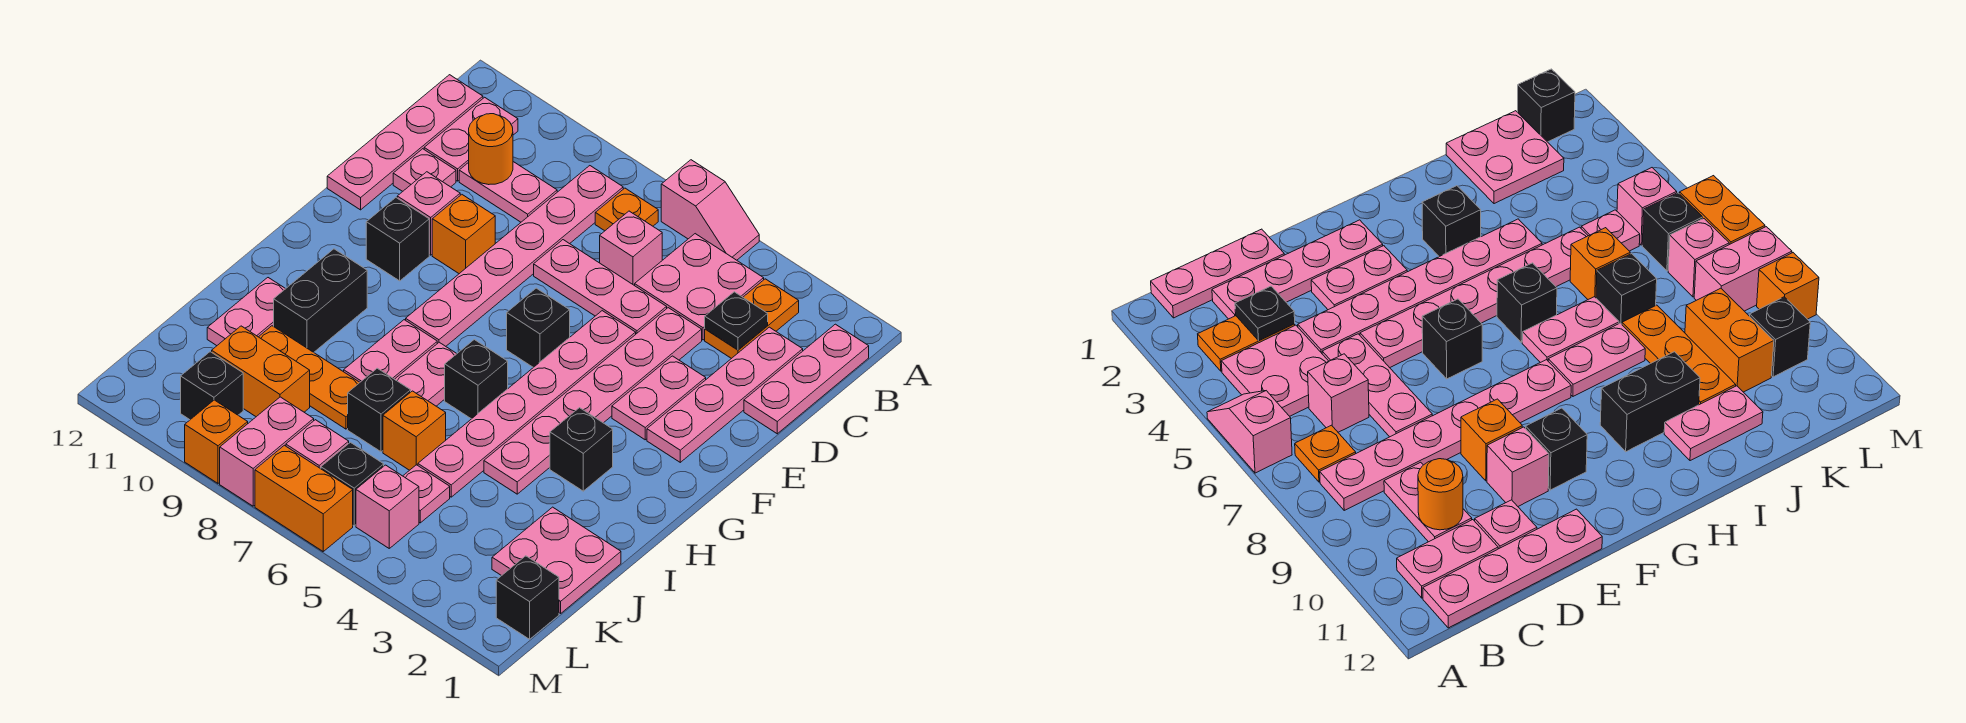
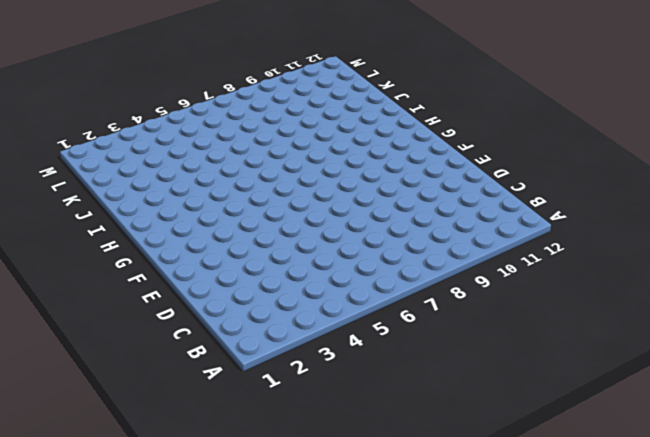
none -> pink slope A5:A6 level 1 top 6
none -> pink plate B1:D1 level 1
none -> orange plate B3:C3 level 1
none -> pink plate B4:C5 level 1

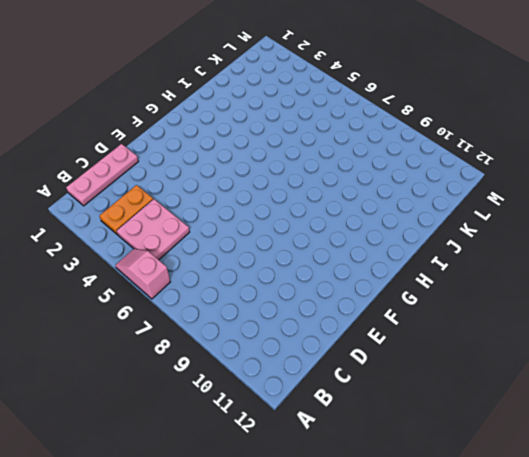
none -> orange plate B7 level 1
none -> pink plate B8:G8 level 1
none -> pink plate B11:C11 level 1
none -> pink plate B12:E12 level 1

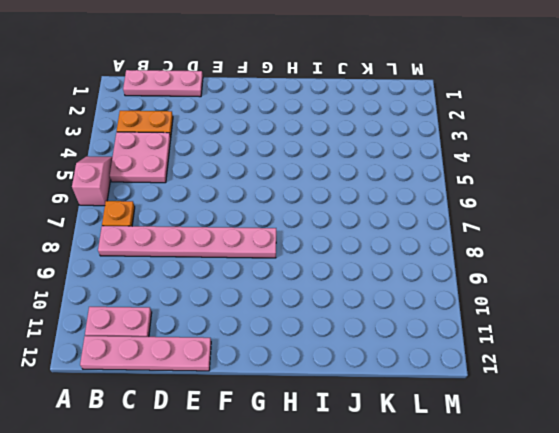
none -> pink plate C2:F2 level 1
none -> pink brick C6 level 1
none -> pink plate C9:C10 level 1
none -> pink plate D4:I4 level 1

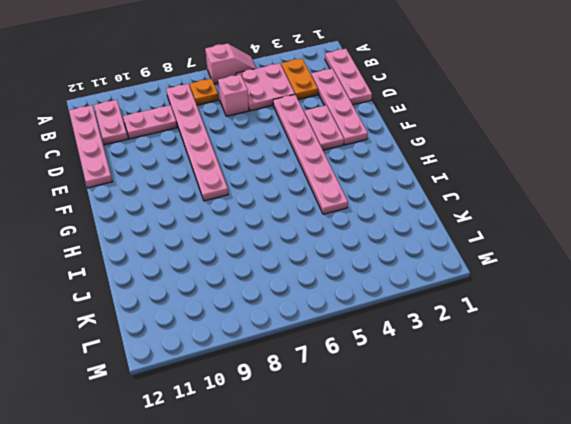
none -> pink plate D5:D7 level 1
none -> pink plate D11 level 1
none -> pink plate E5:J5 level 1
none -> orange brick E9 level 1

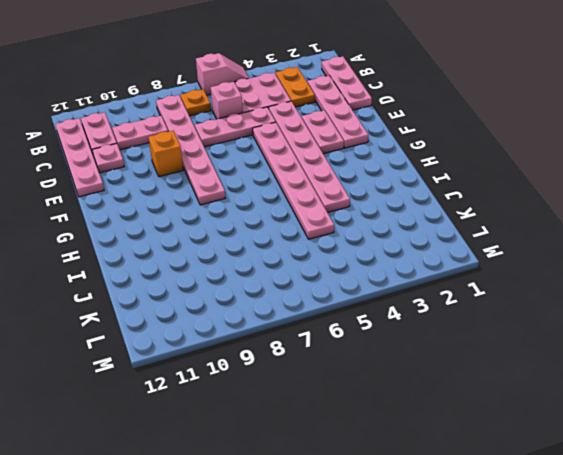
none -> pink brick E10 level 1
none -> black brick F6 level 1
none -> black brick F10 level 1
none -> black brick H3 level 1

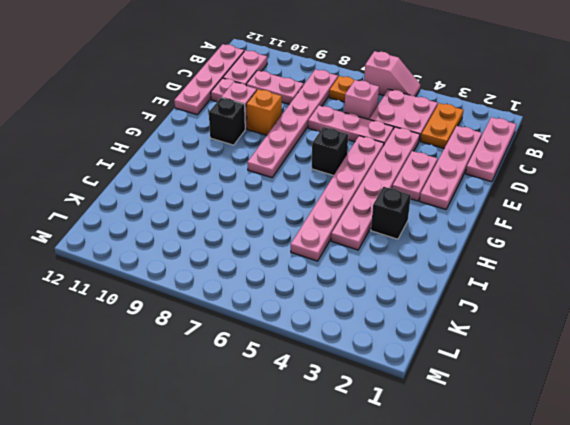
none -> black brick H6 level 1
none -> pink plate H7:I7 level 1
none -> pink plate H8:I8 level 1
none -> black brick H10:I10 level 1

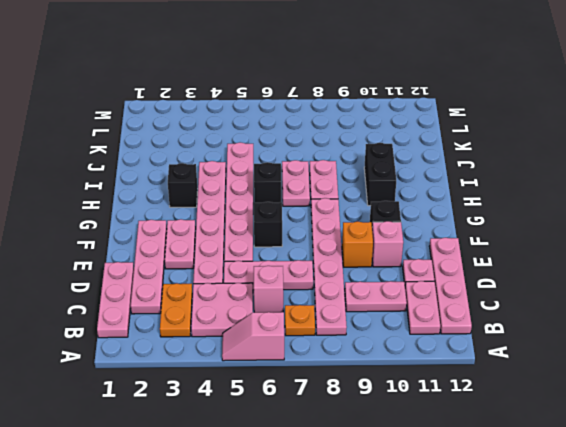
none -> pink plate I11:J11 level 1
none -> pink plate J1:K2 level 1
none -> orange brick J6 level 1
none -> black brick J7 level 1

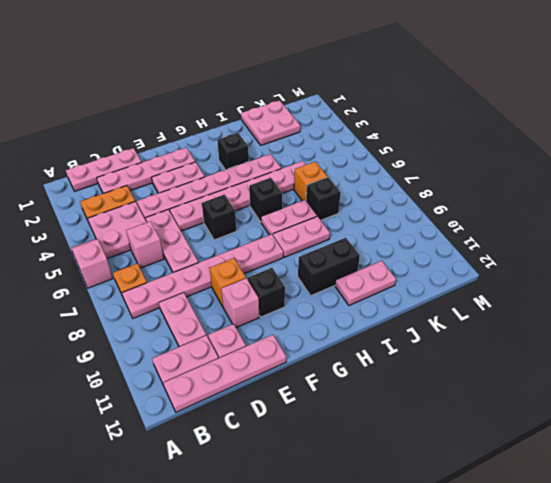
none -> orange plate J8:J10 level 1
none -> pink plate K5 level 1
none -> orange brick K9:K10 level 1
none -> black brick L1 level 1

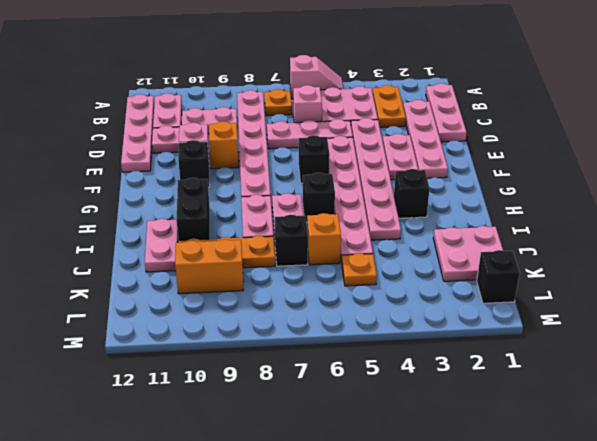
orange plate K5 level 1 -> pink plate K5 level 1
none -> pink brick L5 level 1
none -> black brick L6 level 1
none -> pink brick L7 level 1
none -> pink brick L8:M8 level 1

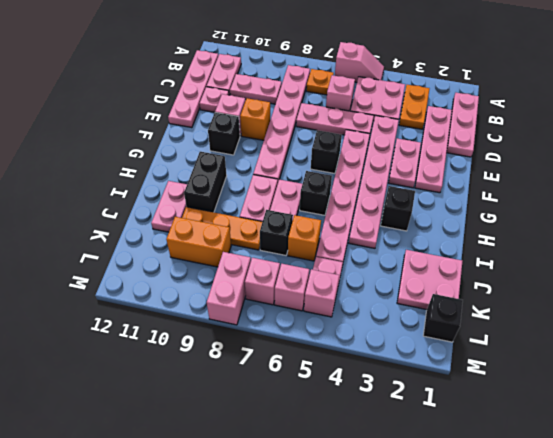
pink brick L6 level 1 -> black brick L6 level 1
none -> black brick L10 level 1
none -> orange brick M6:M7 level 1
none -> orange brick M9 level 1
none -> black plate C3 level 2

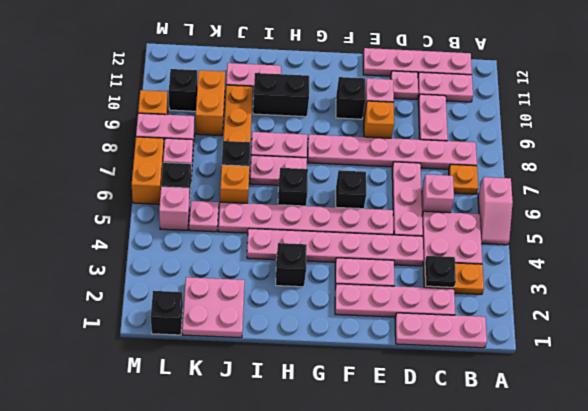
none -> orange round brick C10 level 2

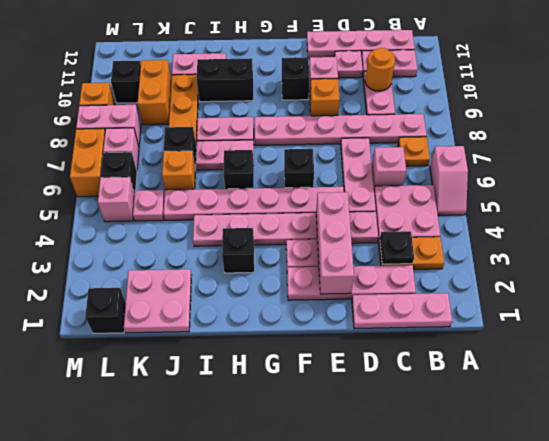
pink brick E2:E4 level 2 -> none

